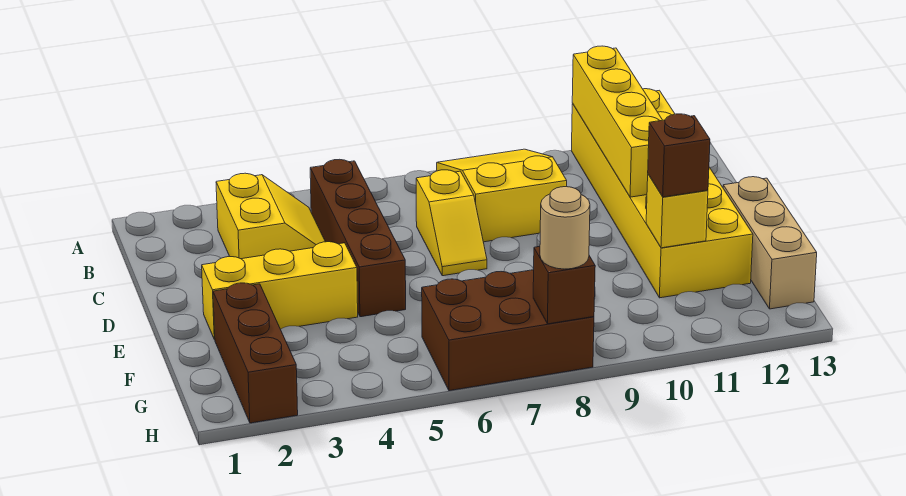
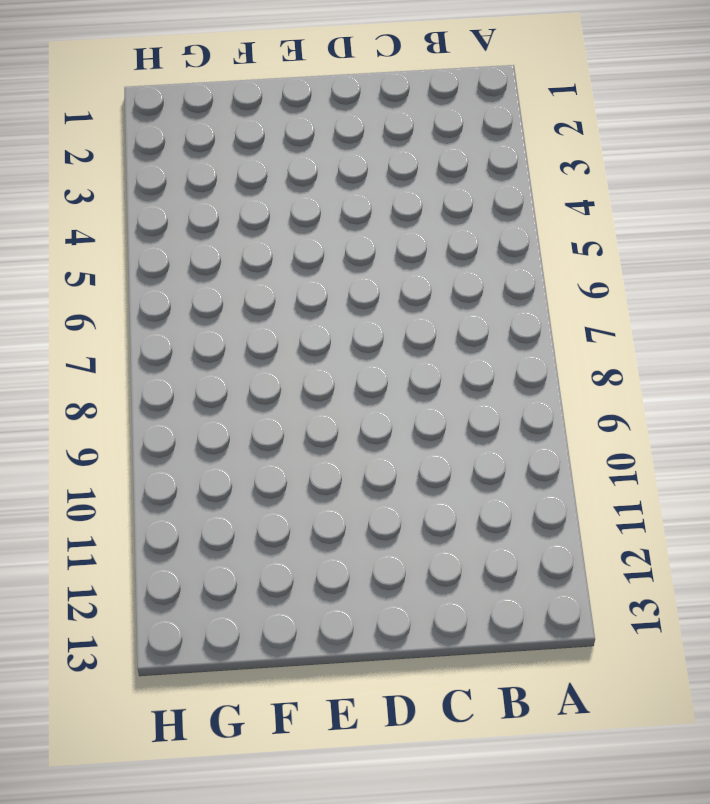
none -> yellow slope A8:C9 level 1 top C
none -> yellow brick A11:F12 level 1
none -> yellow slope B3:C4 level 1 top 3

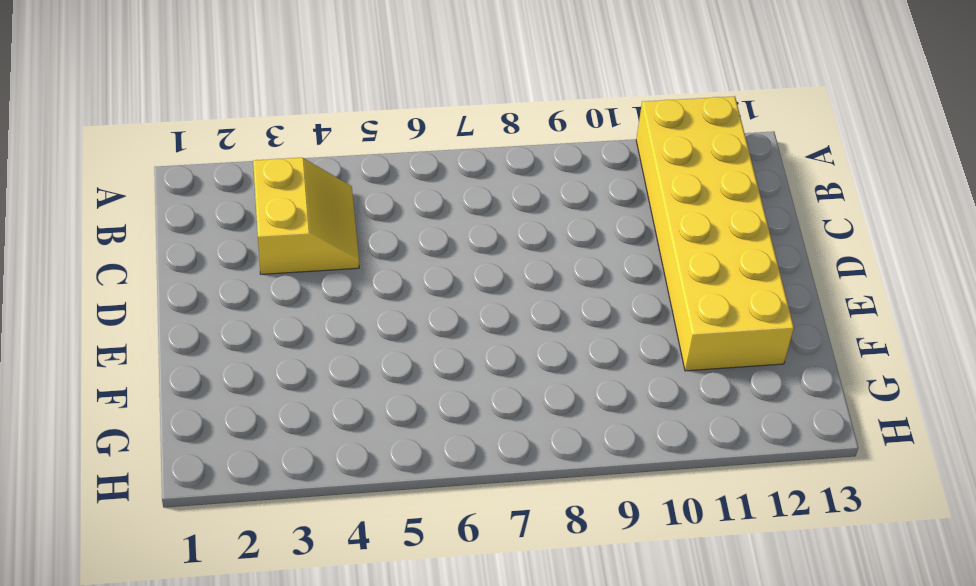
none -> yellow slope A8:C9 level 1 top C
none -> brown brick B5:E5 level 1
none -> yellow slope C7:D7 level 1 top C

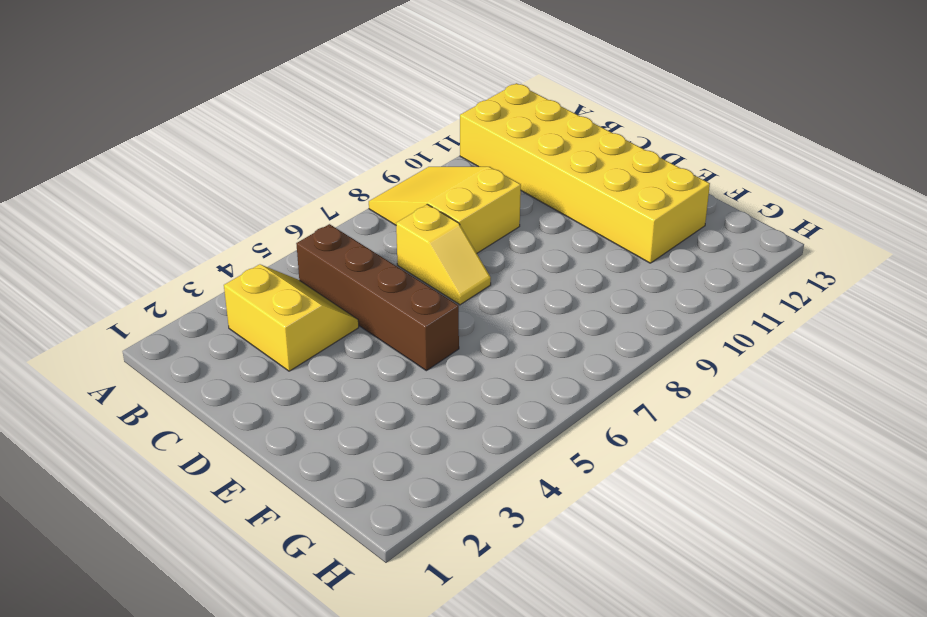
none -> yellow brick E2:E4 level 1
none -> tan brick E13:G13 level 1
none -> brown brick F2:H2 level 1

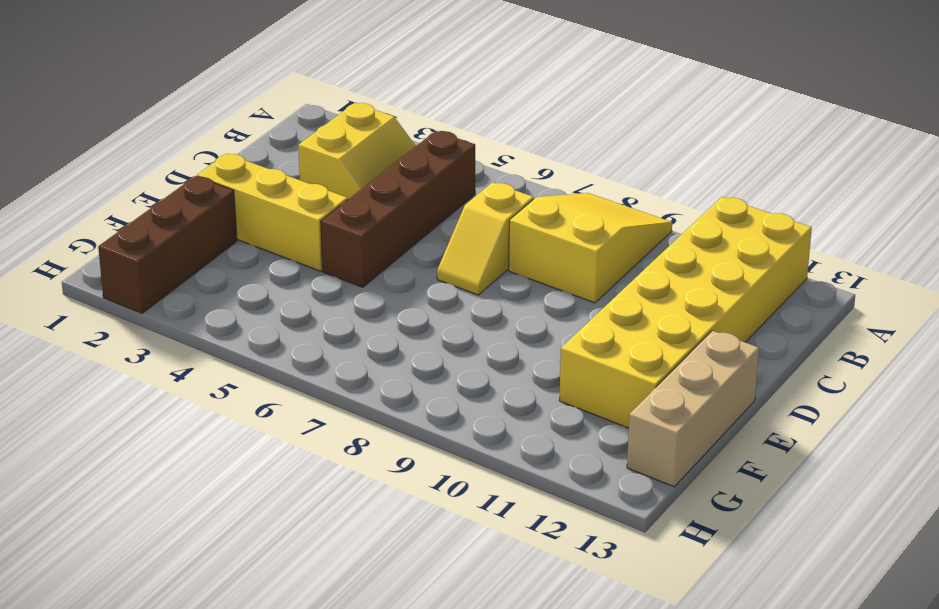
none -> brown brick G6:H8 level 1
none -> yellow brick A11:D11 level 2
none -> yellow brick F11 level 2

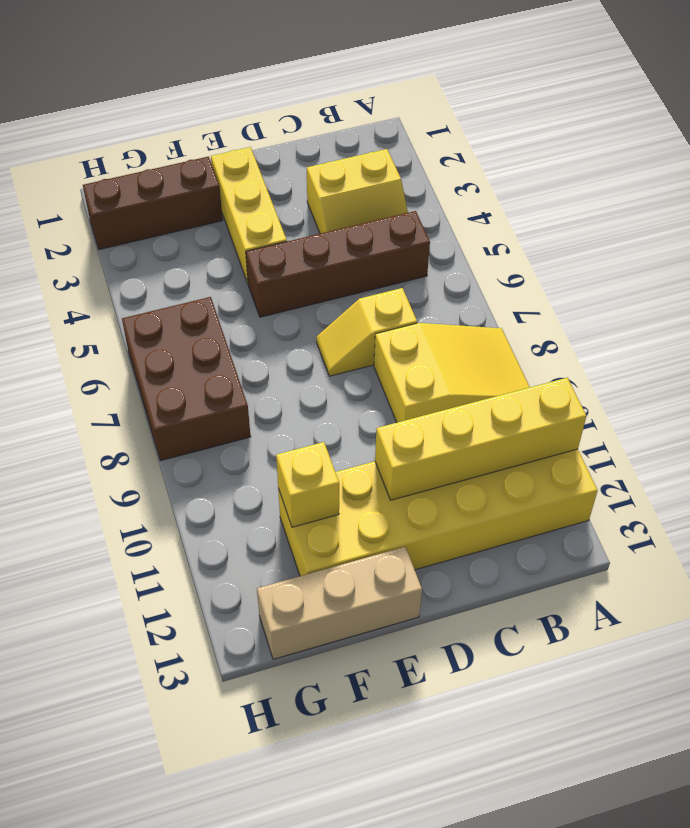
none -> brown brick H8 level 2
none -> brown brick F11 level 3
none -> tan round brick H8 level 3

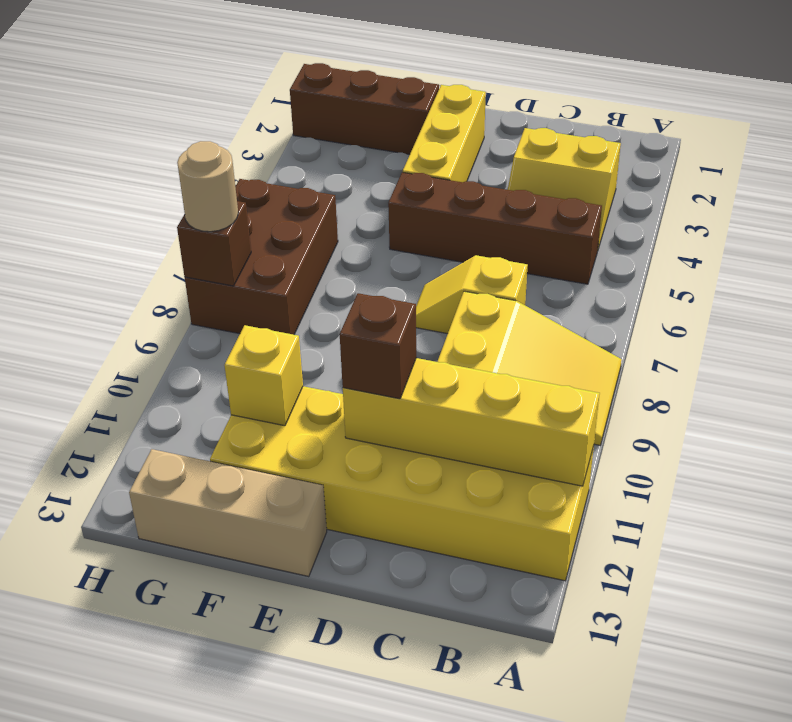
brown brick D11 level 3 -> brown brick F11 level 3

